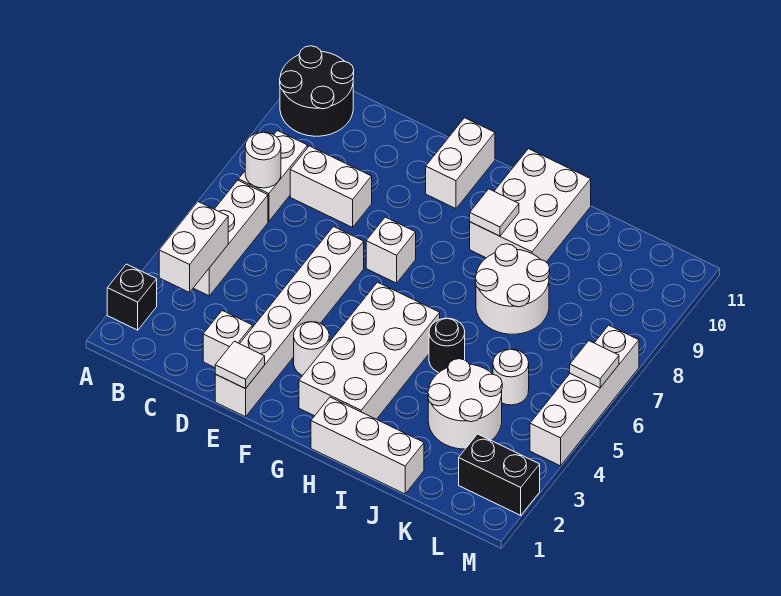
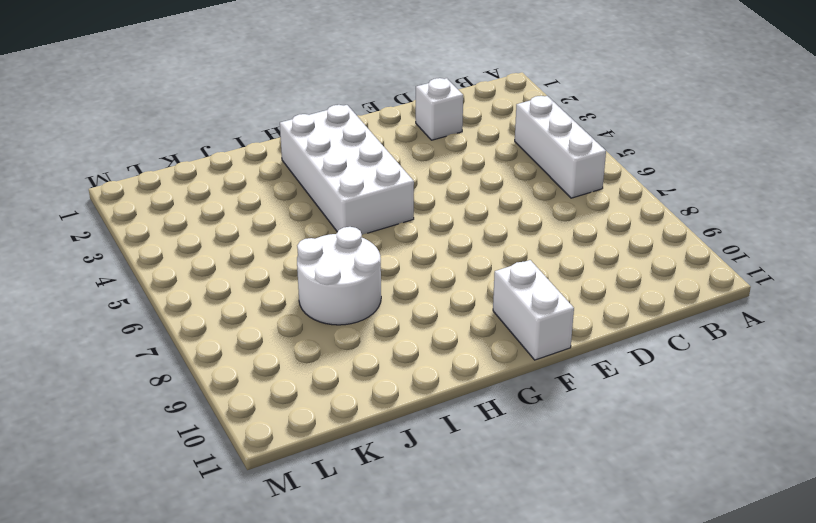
none -> black brick A2 level 1
none -> black round brick A10:B11 level 1
none -> white brick B7:B8 level 1

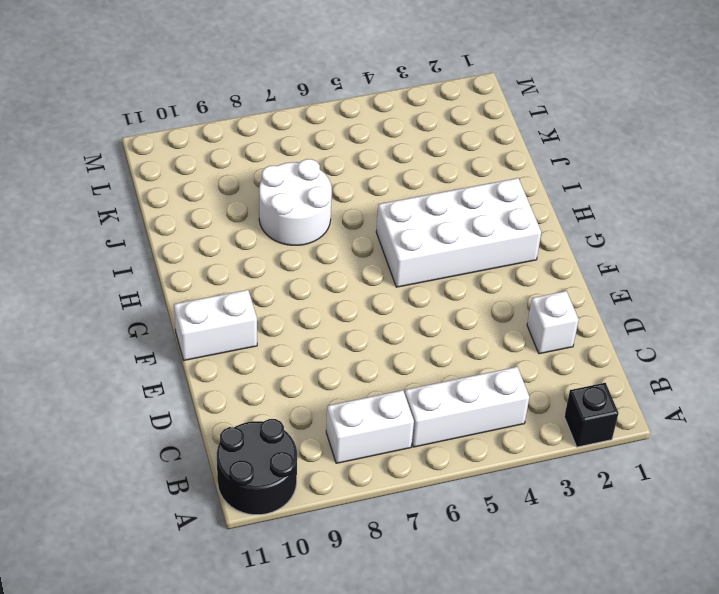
none -> white brick C8:D8 level 1
none -> white brick E1:E6 level 1
none -> white round brick F3 level 1

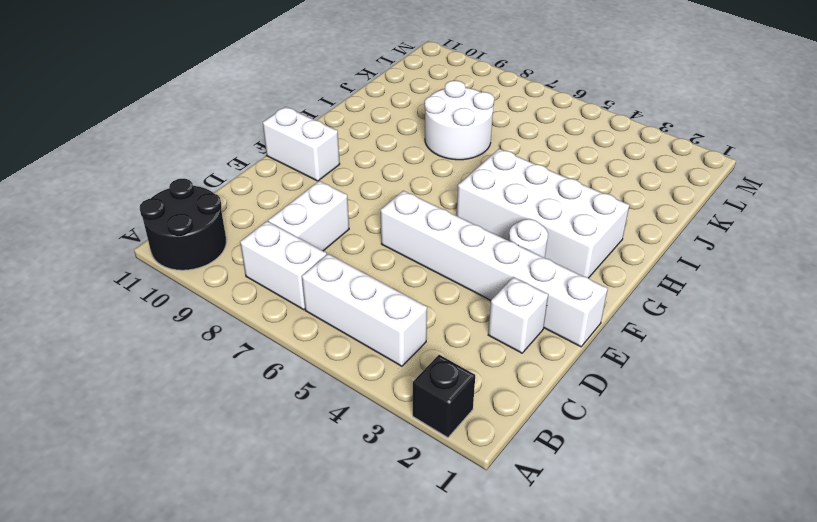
none -> white brick F7 level 1
none -> white brick H1:J1 level 1
none -> white brick H9:I11 level 1

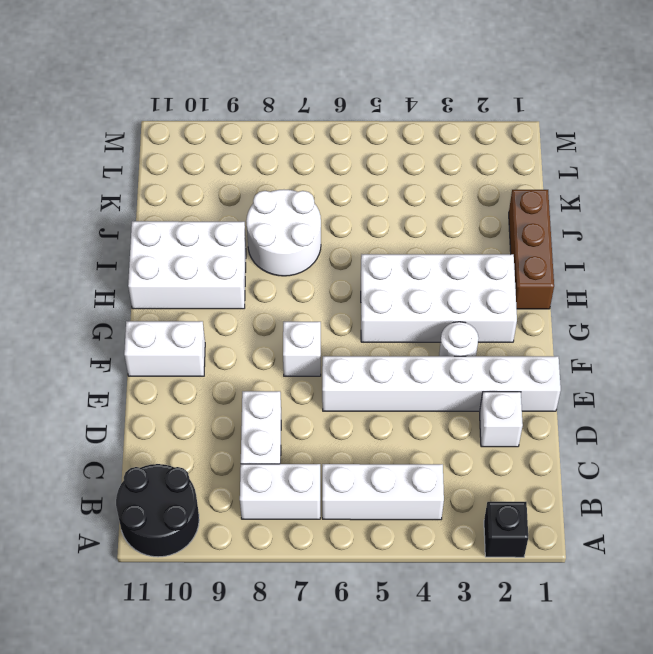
brown brick H1:J1 level 1 -> white brick H1:J1 level 1
none -> black round brick I5 level 1
none -> white round brick J3:K4 level 1
none -> white round brick K5 level 1

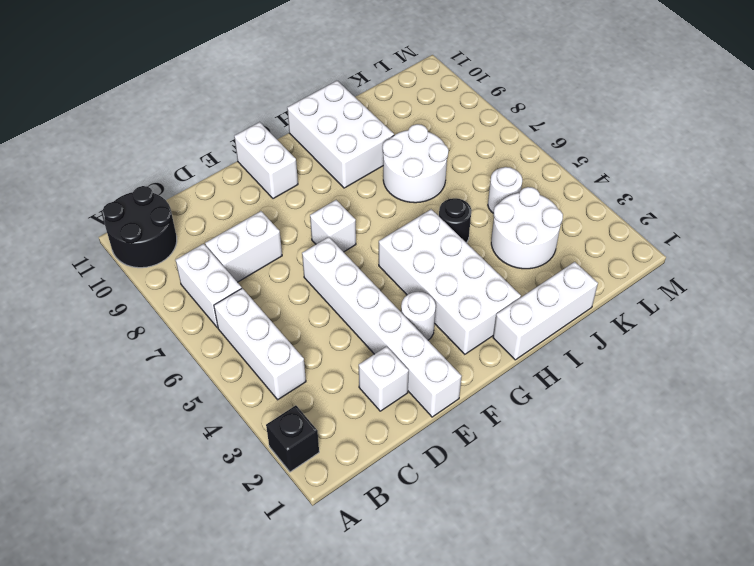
none -> black brick L2:M2 level 1
none -> white brick M4:M7 level 1
none -> white brick B3:B4 level 2

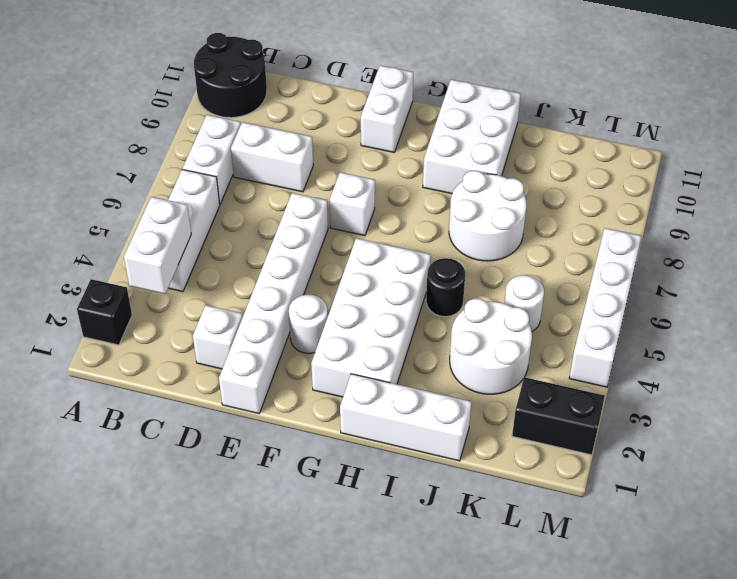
none -> white round brick B7 level 2
none -> white tile E1 level 2
none -> white tile H9 level 2

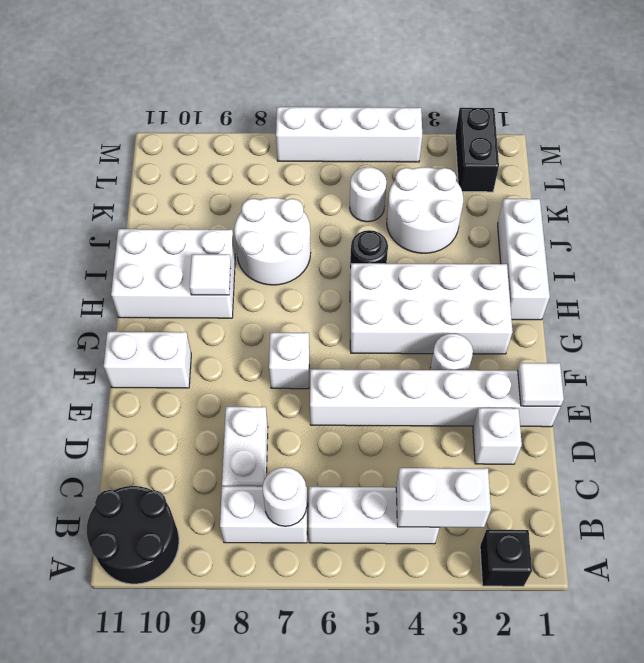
none -> white tile M6 level 2

